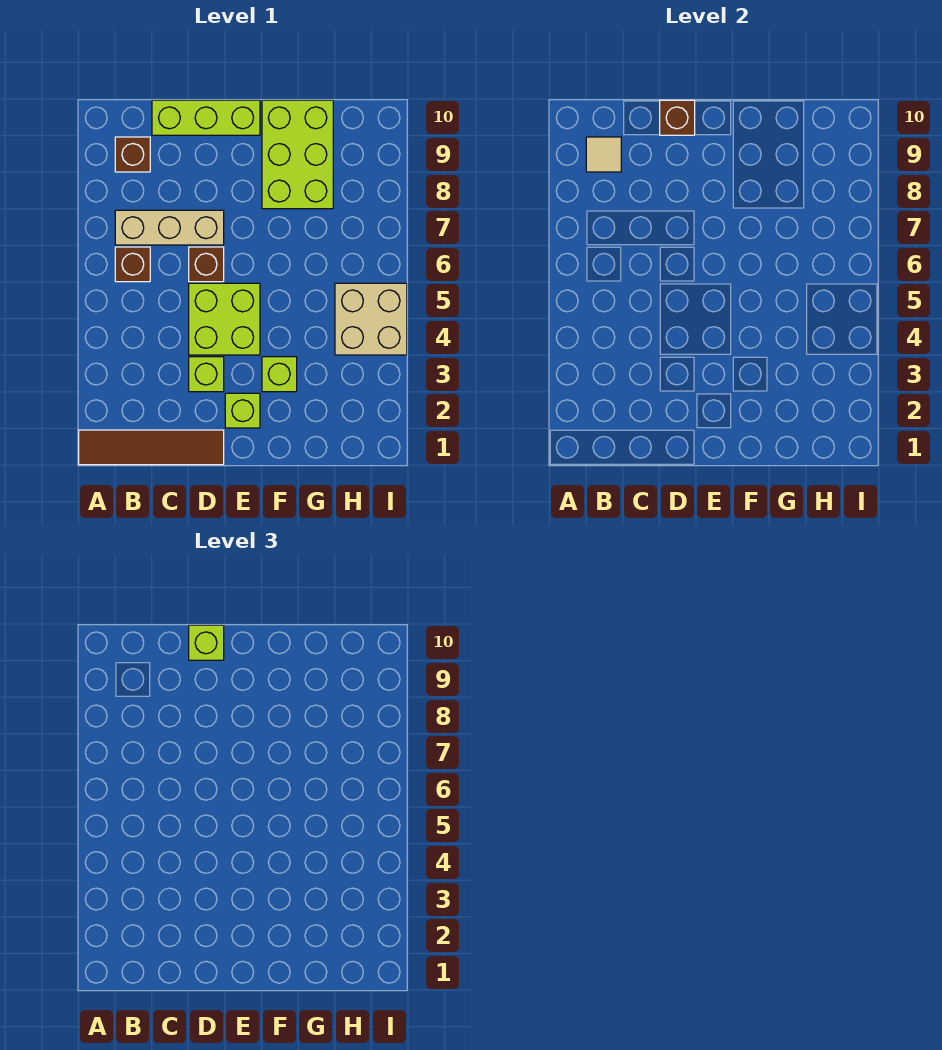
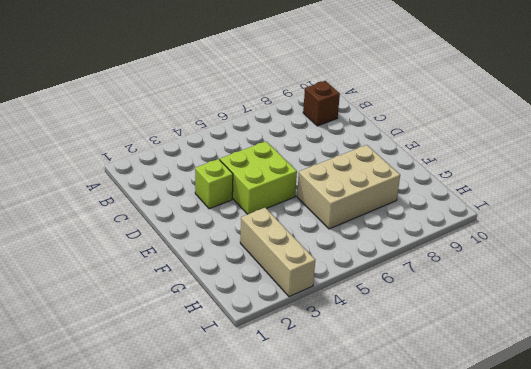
tan brick F6:G8 level 1 -> lime brick F8:G10 level 1
tan brick G3:I3 level 1 -> tan brick B7:D7 level 1
none -> brown tile A1:D1 level 1
none -> brown brick B6 level 1
none -> lime brick C10:E10 level 1

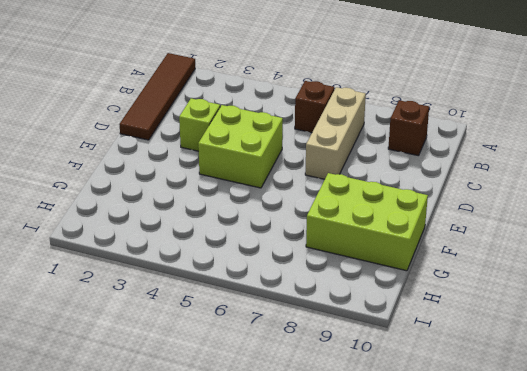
none -> lime brick C10:E10 level 1
none -> brown brick D6 level 1
none -> lime brick E2 level 1

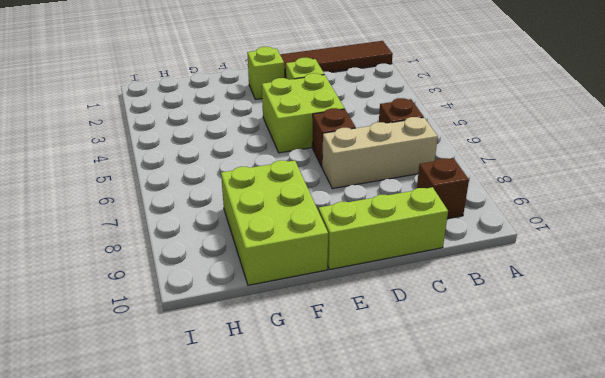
none -> lime brick F3 level 1
none -> tan brick H4:I5 level 1
none -> tan tile B9 level 2

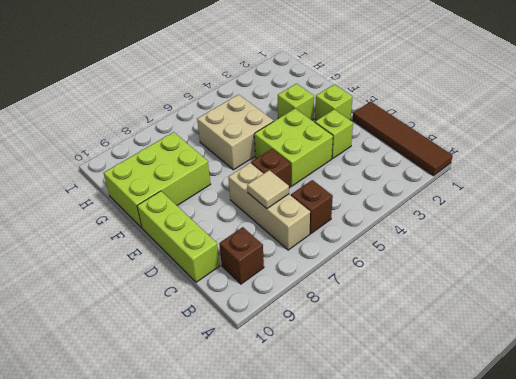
tan tile C7 level 2 -> tan tile B9 level 2
tan brick F5:G6 level 1 -> tan brick H4:I5 level 1
none -> brown brick D10 level 2
none -> lime brick D10 level 3

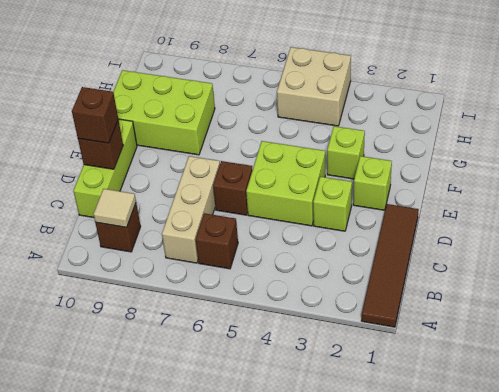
brown brick D10 level 3 -> lime brick D10 level 3

